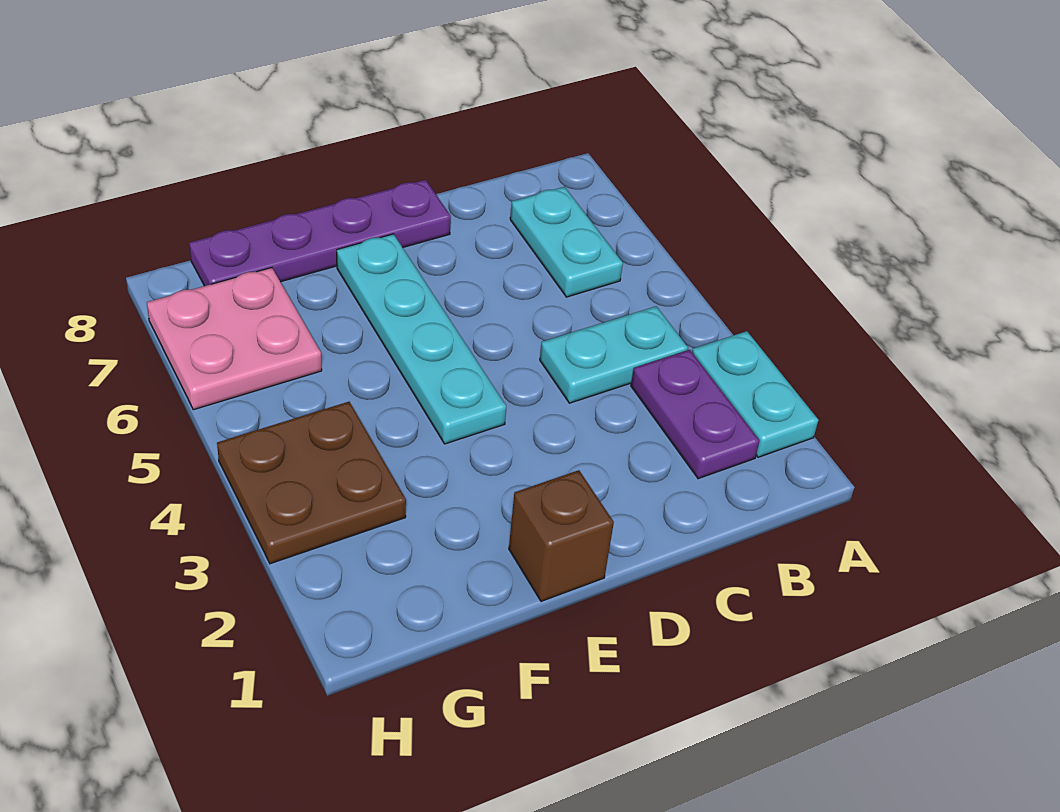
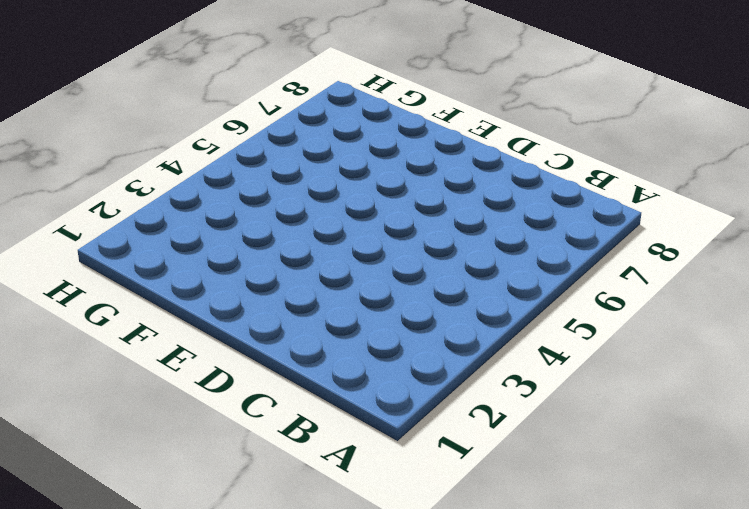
none -> cyan plate A2:A3 level 1
none -> purple plate B2:B3 level 1

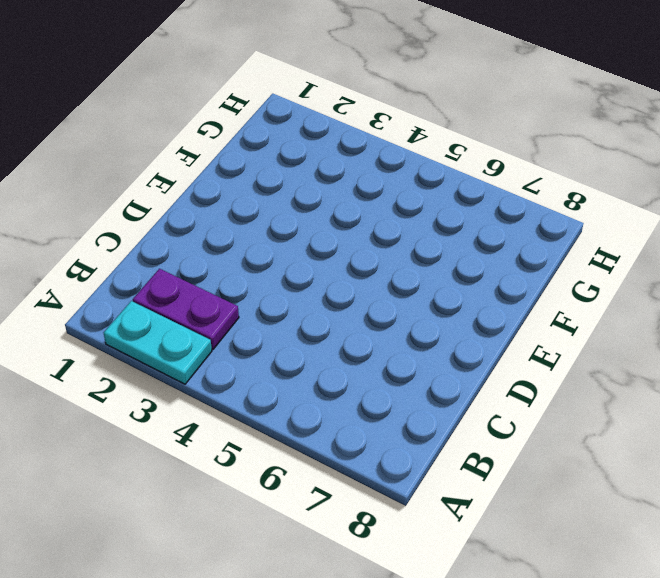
none -> cyan plate B4:C4 level 1
none -> cyan plate B6:B7 level 1

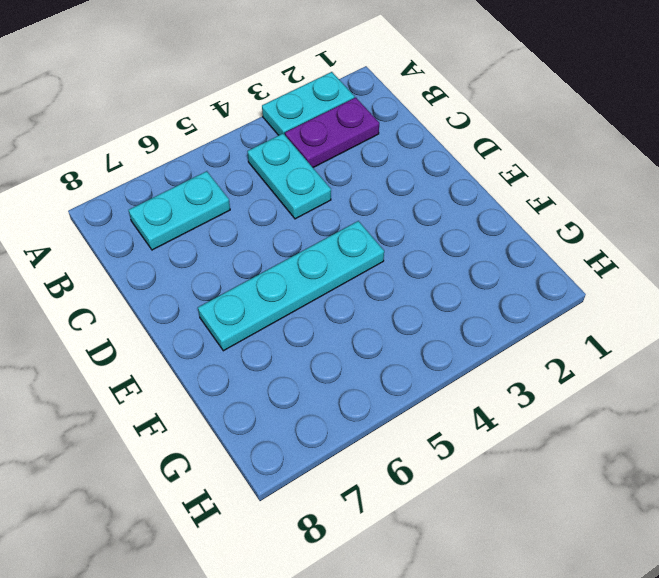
none -> purple plate D8:G8 level 1
none -> brown brick E1 level 1

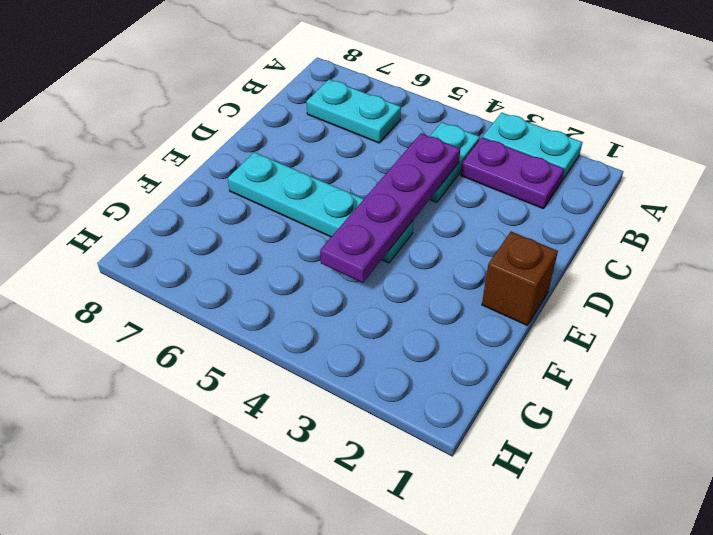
purple plate C4:F4 level 2 -> purple plate D8:G8 level 1
none -> brown plate G3:H4 level 1
none -> pink plate G6:H7 level 1

